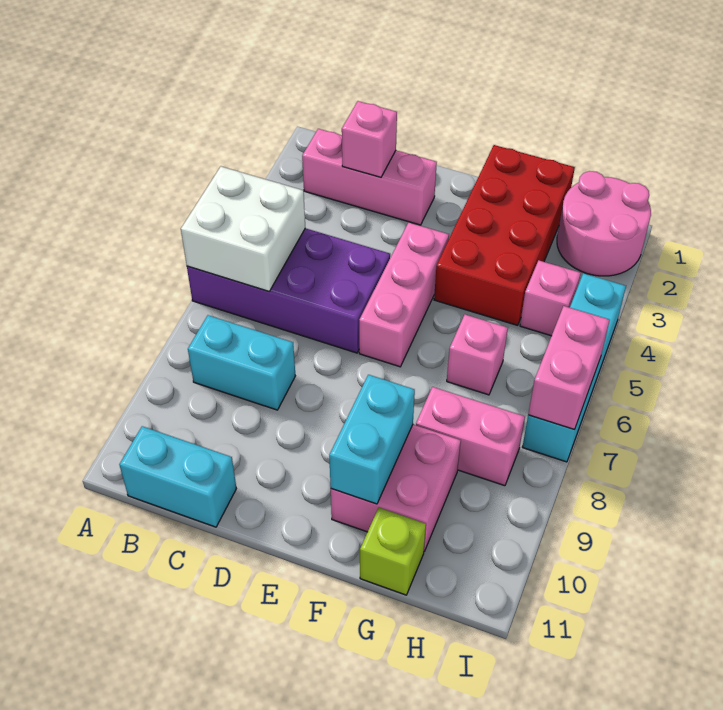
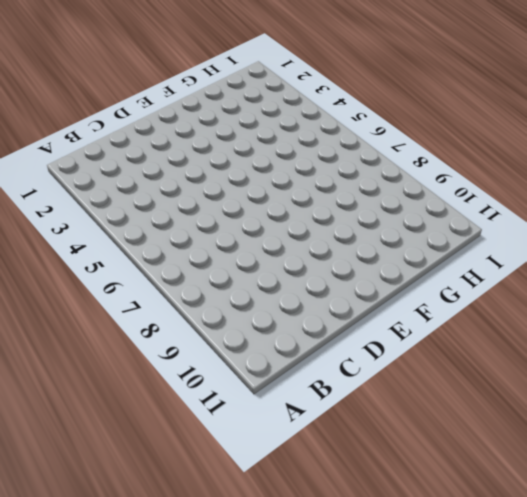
none -> purple brick A5:D6 level 1
none -> pink brick B2:D2 level 1
none -> cyan brick B8:C8 level 1

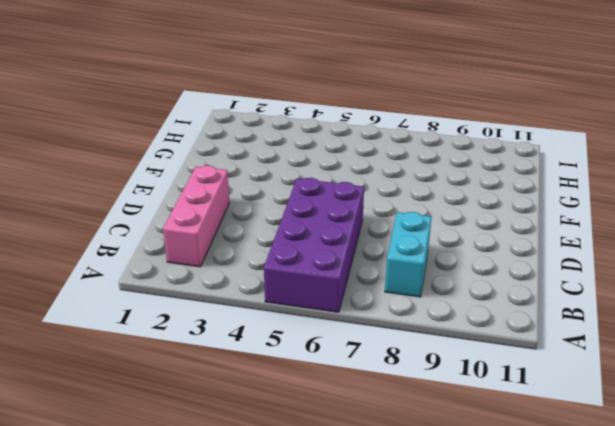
none -> cyan brick B11:C11 level 1
none -> pink brick E4:E6 level 1
none -> red brick F1:G4 level 1

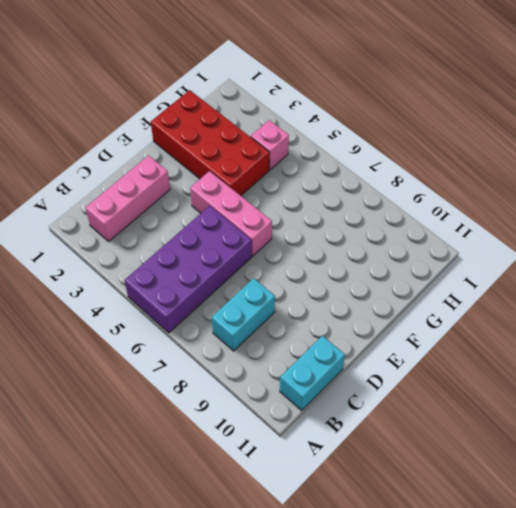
none -> pink brick F9:G10 level 1
none -> pink brick G6 level 1
none -> pink brick G8:H8 level 1

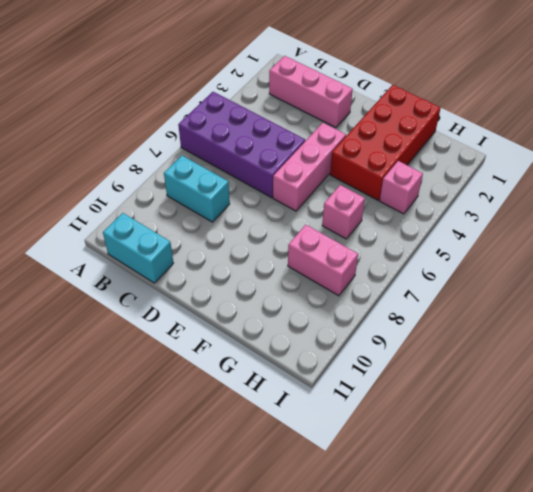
none -> pink brick F9:G10 level 1
none -> lime brick G11 level 1
none -> pink round brick H1:I2 level 1

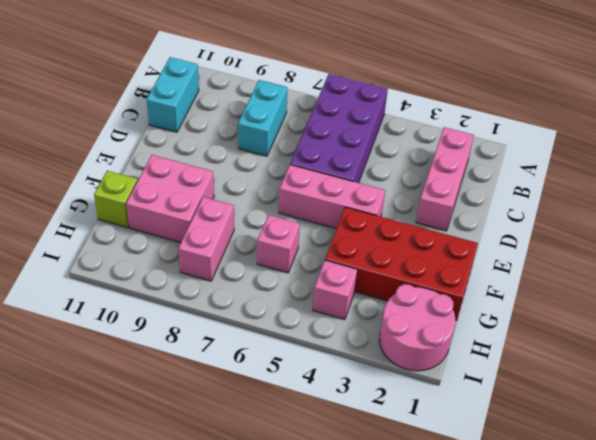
none -> cyan brick I4:I7 level 1
none -> white brick A5:B6 level 2
none -> pink brick C2 level 2

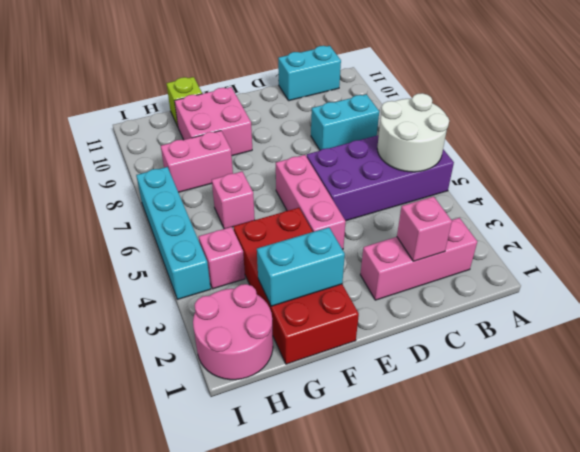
white round brick A5:B6 level 2 -> white brick A5:B6 level 2
cyan brick F2:G2 level 2 -> cyan brick F9:F10 level 2
none -> pink brick I6:I7 level 2

